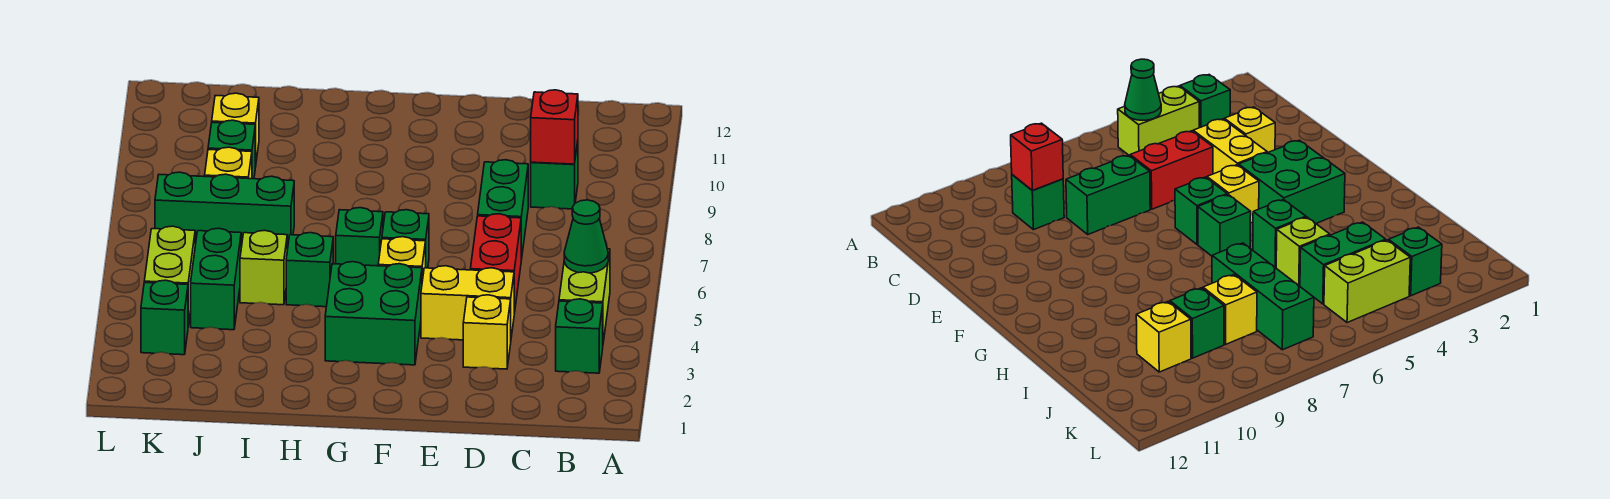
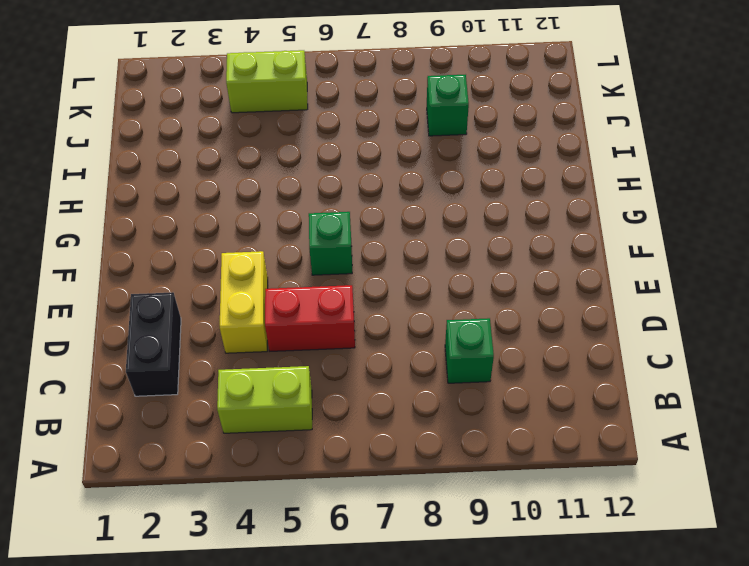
black brick C2:D2 level 1 -> none
none -> green brick B3 level 1
none -> yellow brick D3 level 1
none -> green brick D7:D8 level 1

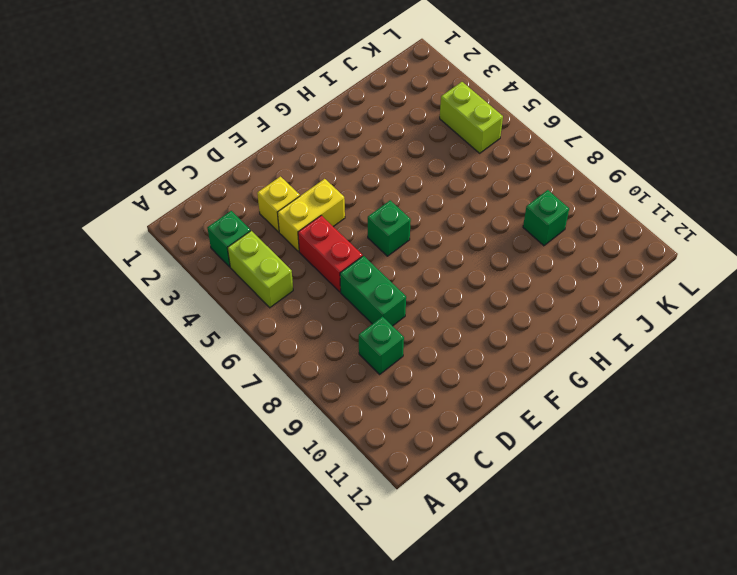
none -> green brick F3:G4 level 1
none -> yellow brick F5 level 1
none -> green brick G6 level 1

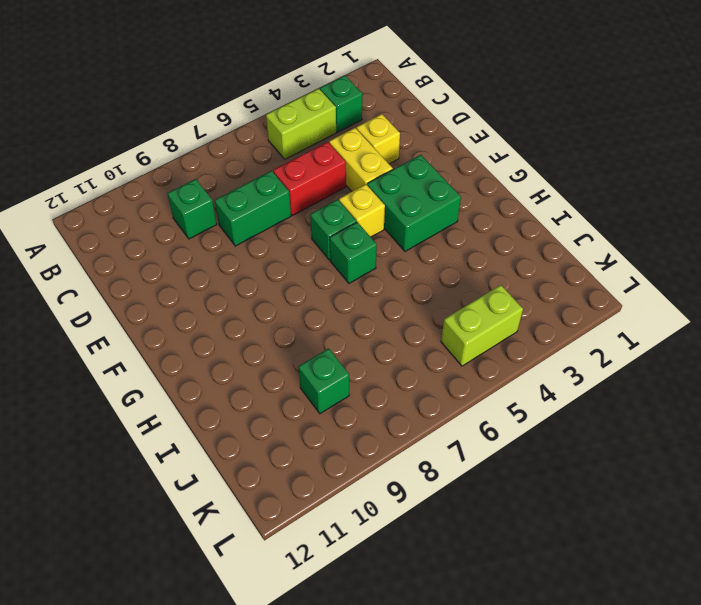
none -> green brick H5 level 1
none -> lime brick I5 level 1
none -> green brick I7:K7 level 1

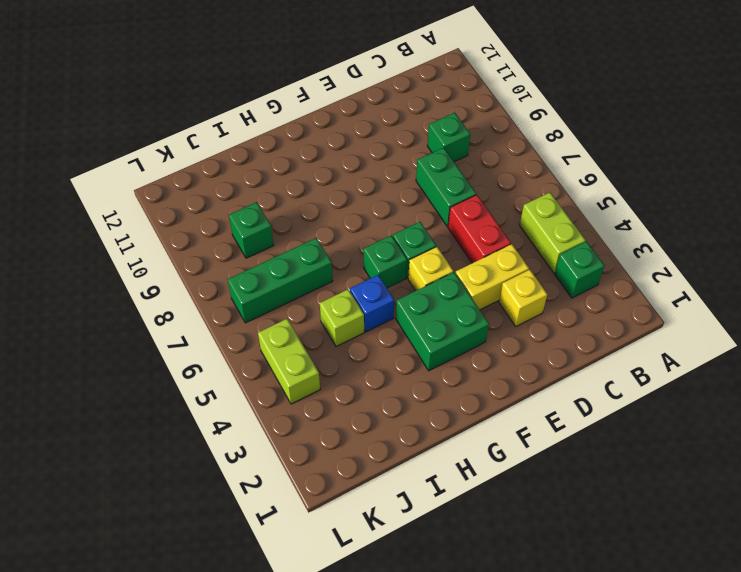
blue brick H5 level 1 -> green brick H5 level 1
none -> green brick J4:J5 level 1
none -> yellow brick J8 level 1
none -> yellow brick J10 level 1

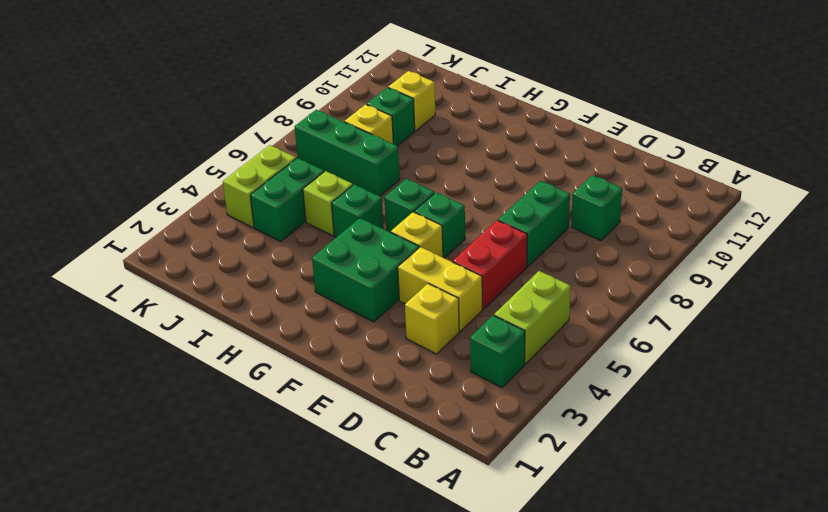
none -> green brick K3 level 1
none -> green cone B5 level 2
none -> red brick C9 level 2

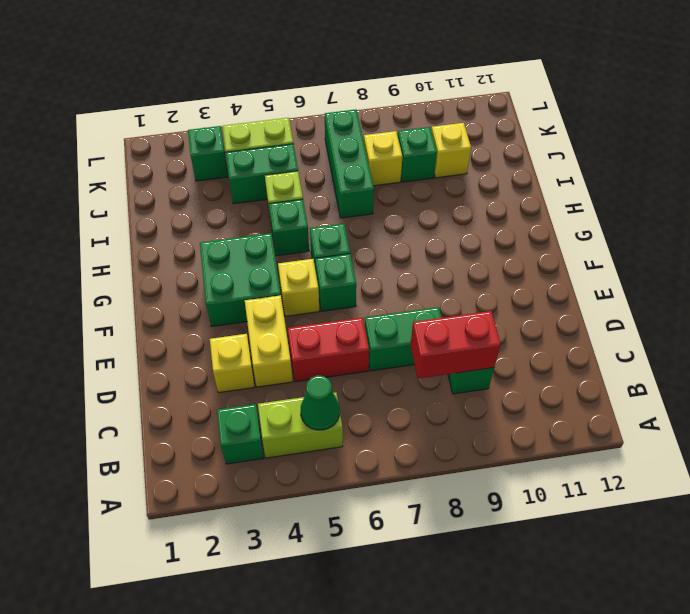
red brick C8:C9 level 2 -> red brick C9 level 2

